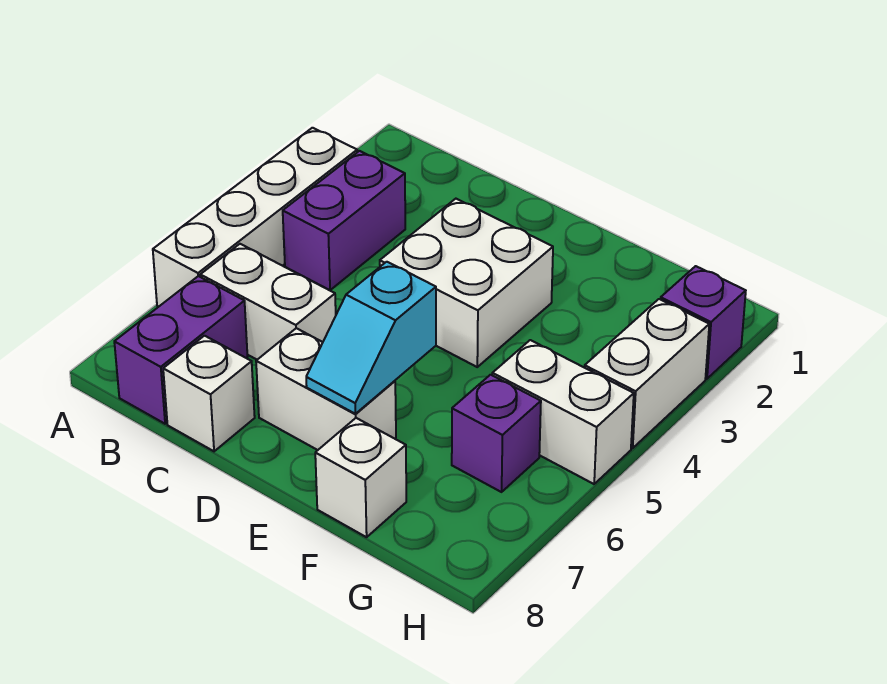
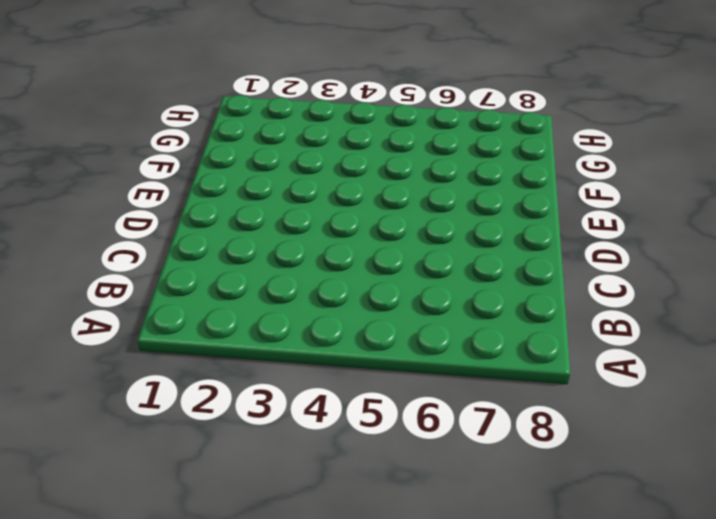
none -> white brick A3:A6 level 1
none -> purple brick B3:B4 level 1
none -> white brick B6:C6 level 1

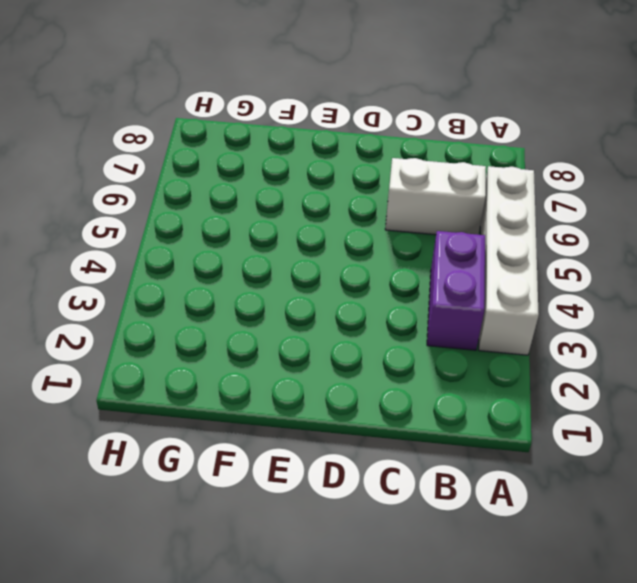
none -> purple brick B7:B8 level 1
none -> white brick C8 level 1
none -> white brick D3:E4 level 1

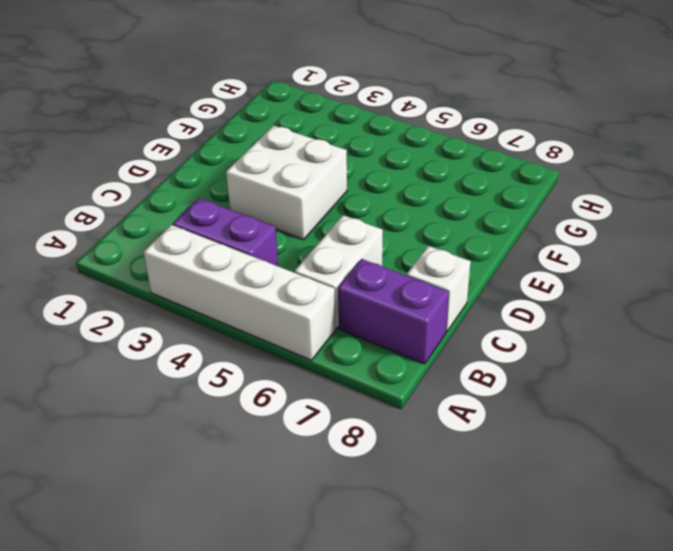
none -> white brick D7:E7 level 1
none -> white brick F8 level 1
none -> white brick G5:H5 level 1

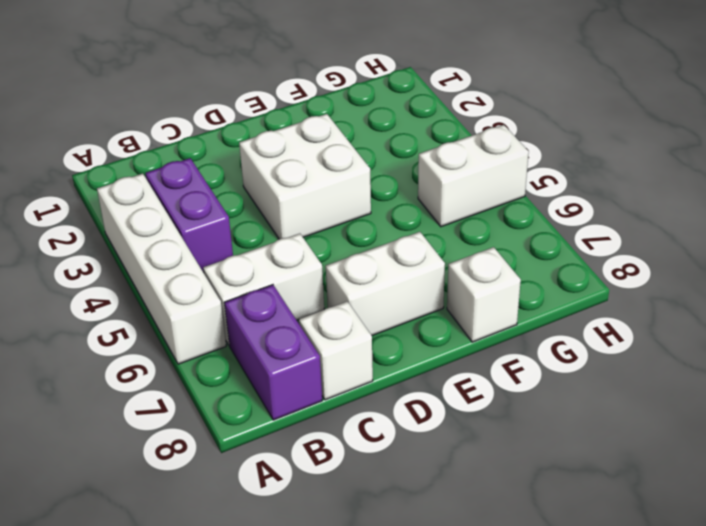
none -> purple brick G6 level 1
none -> purple brick H2 level 1
none -> white brick H3:H4 level 1

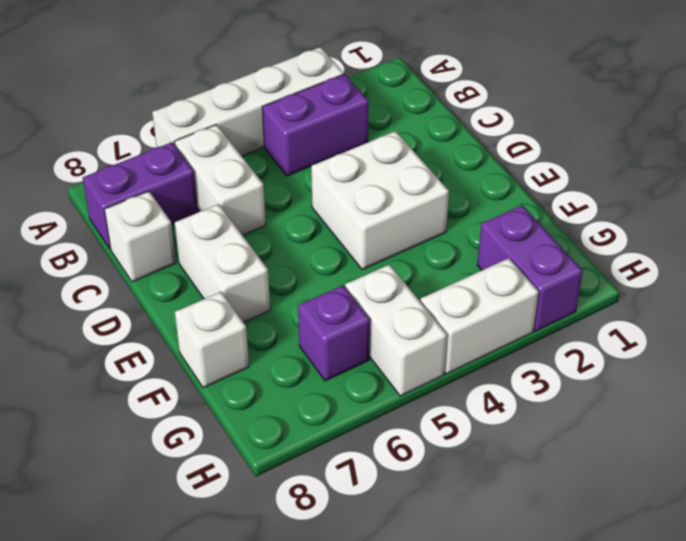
purple brick G2:H2 level 1 -> purple brick H2 level 1
none -> cyan slope E6:E7 level 2 top 6

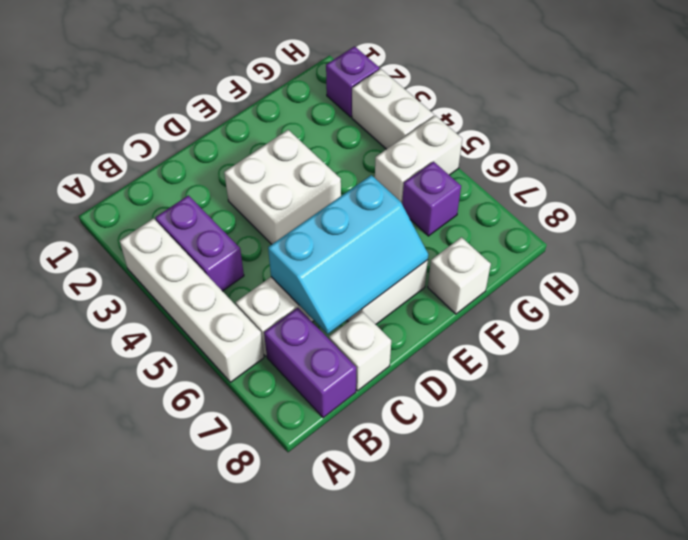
cyan slope C6:E7 level 2 top 6 -> cyan slope E6:E7 level 2 top 6

